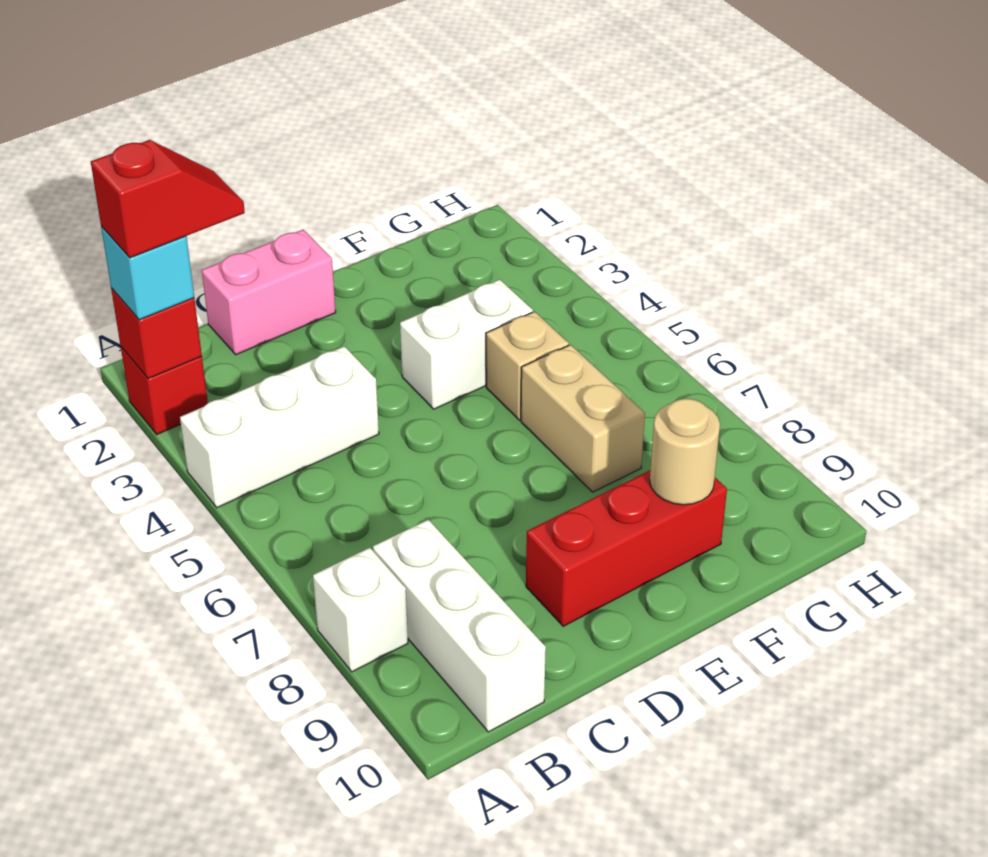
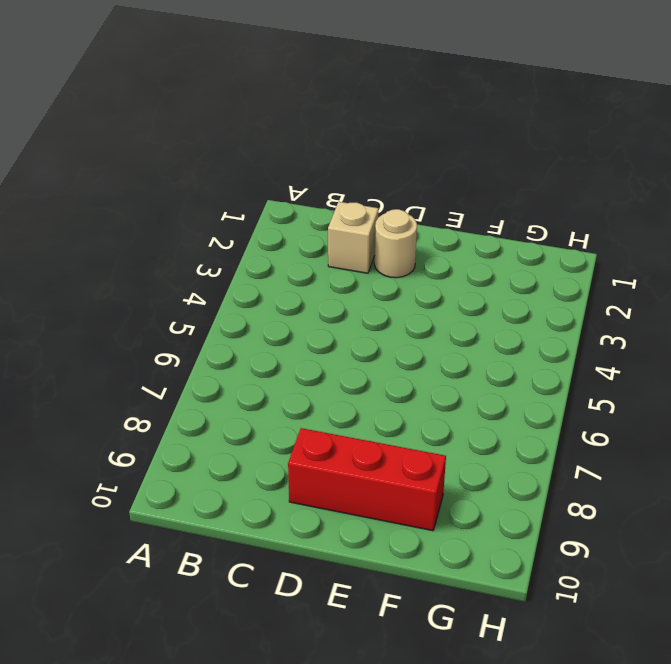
tan brick C2 level 1 -> tan brick F5 level 1
tan round brick D2 level 1 -> tan round brick F9 level 2
none -> red brick A2 level 1
none -> white brick A4:C4 level 1
none -> white brick A8 level 1

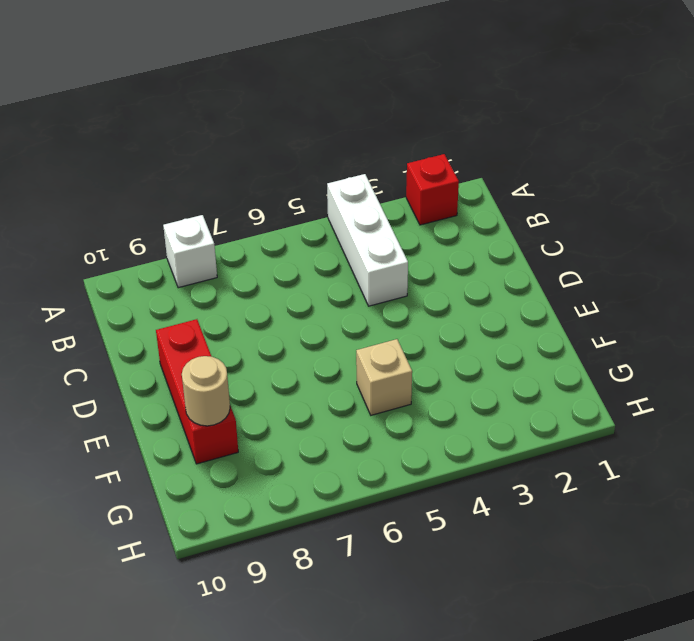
none -> white brick B8:B10 level 1
none -> pink brick C1:D1 level 1
none -> white brick E4:F4 level 1

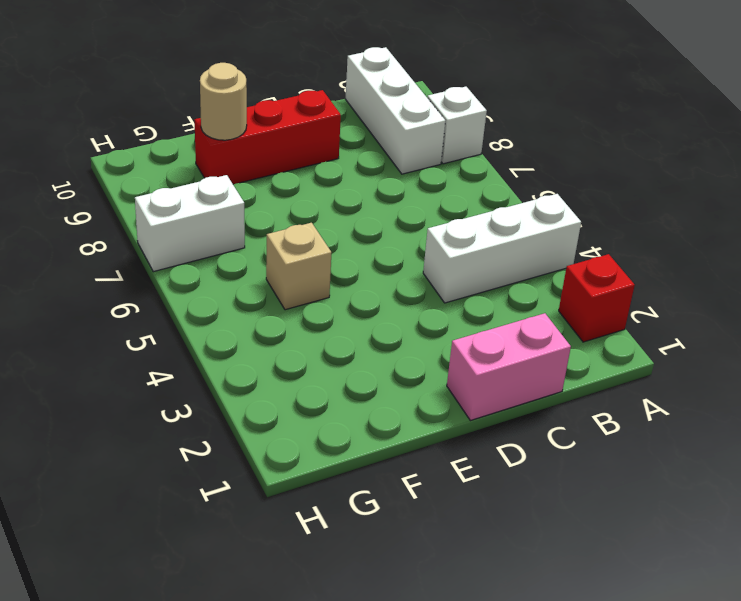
white brick G7:H7 level 1 -> white brick E4:F4 level 1
none -> tan brick F6:F7 level 1
none -> red brick A2 level 2
none -> cyan brick A2 level 3

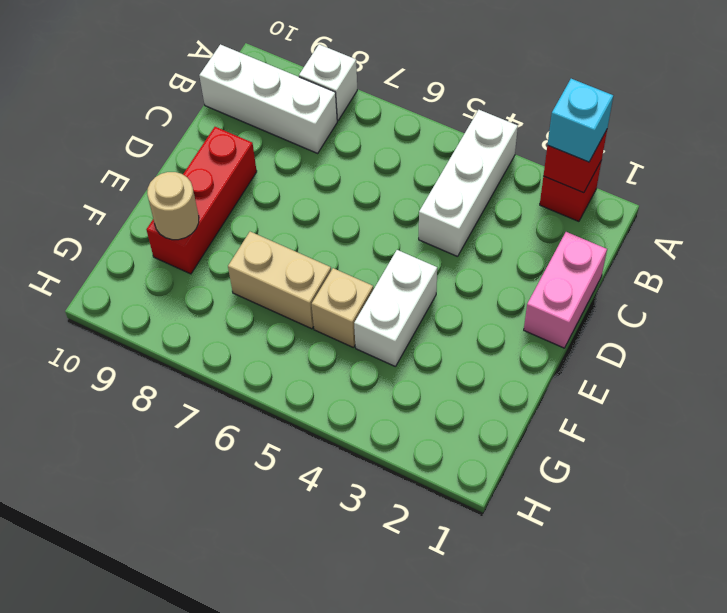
none -> red slope A2:B2 level 4 top A

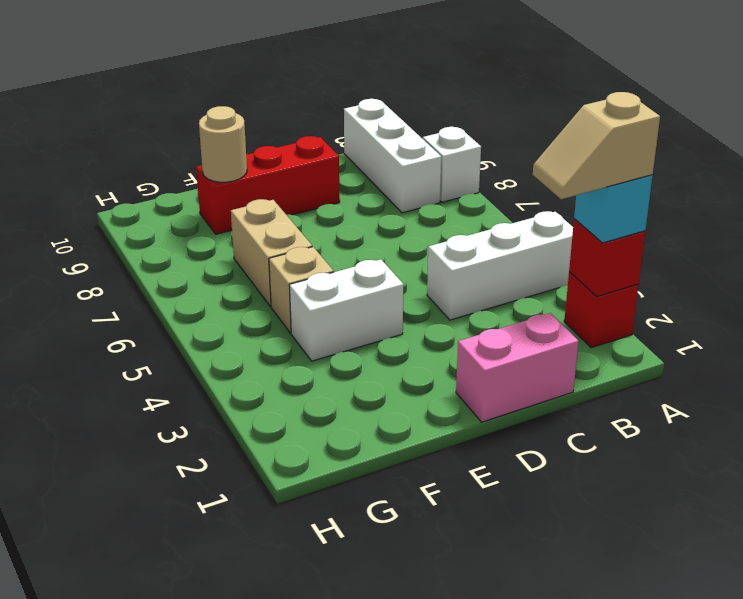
tan slope A2:B2 level 4 top A -> red slope A2:B2 level 4 top A

